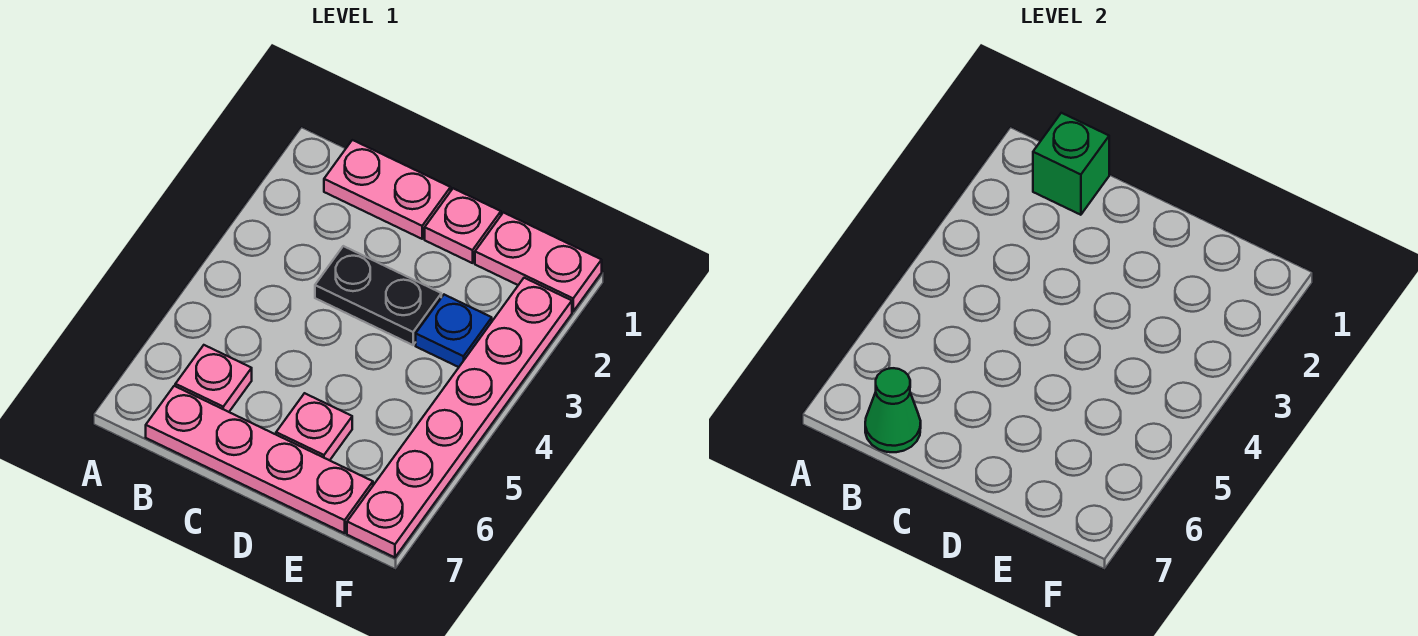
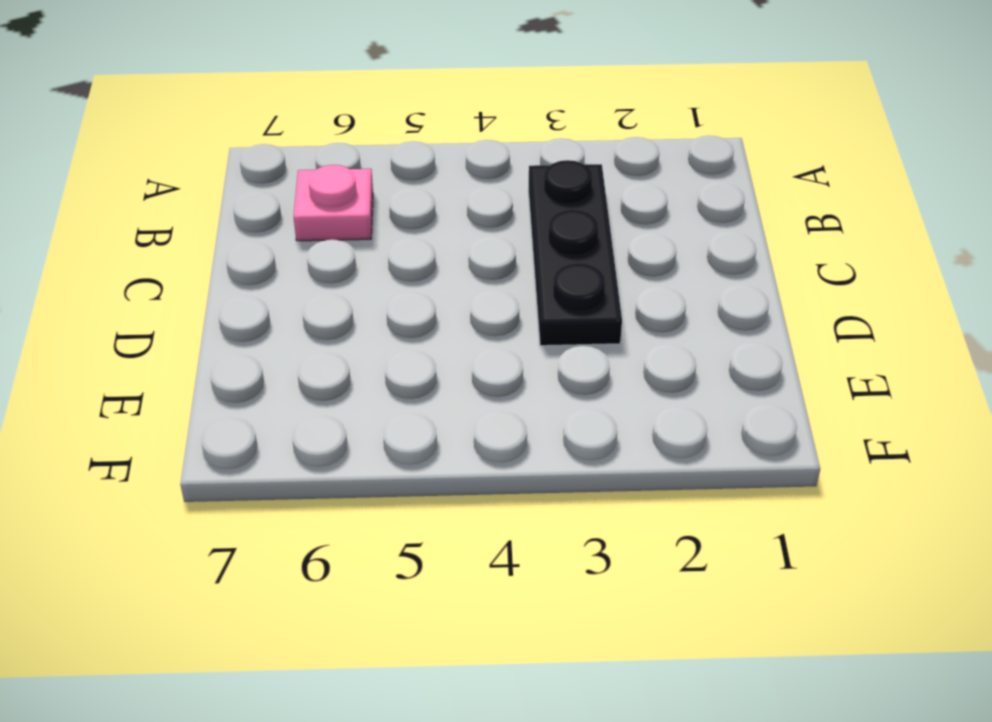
black plate B3:D3 level 1 -> black plate C3:D3 level 1
none -> pink plate B1:C1 level 1
none -> pink plate B7:E7 level 1

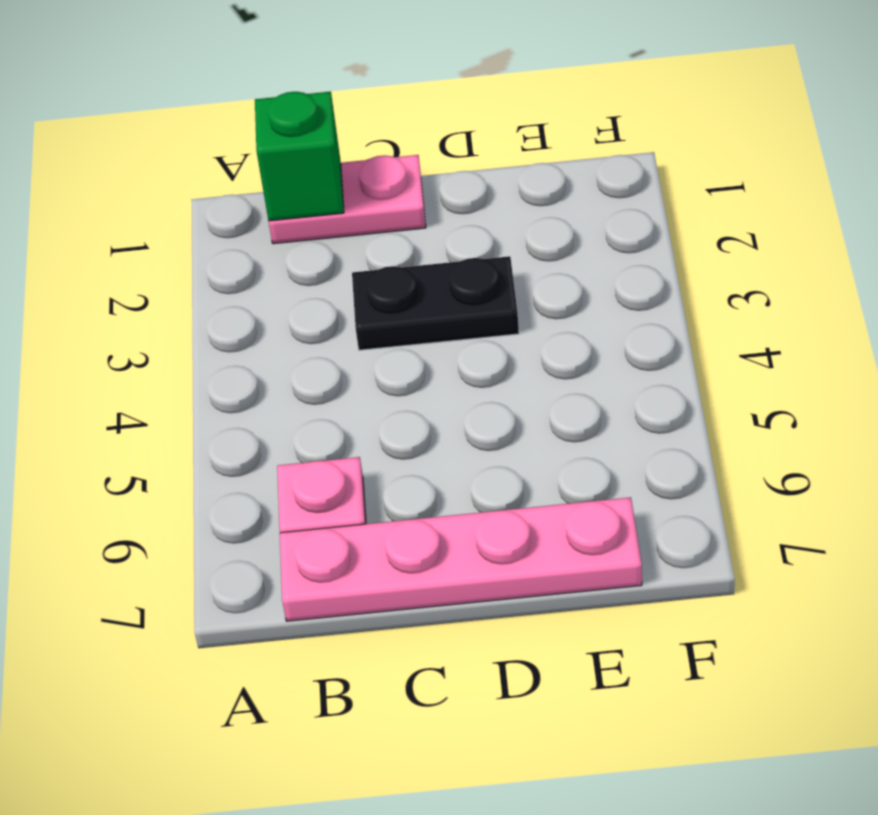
none -> pink plate D1 level 1
none -> pink plate D6 level 1

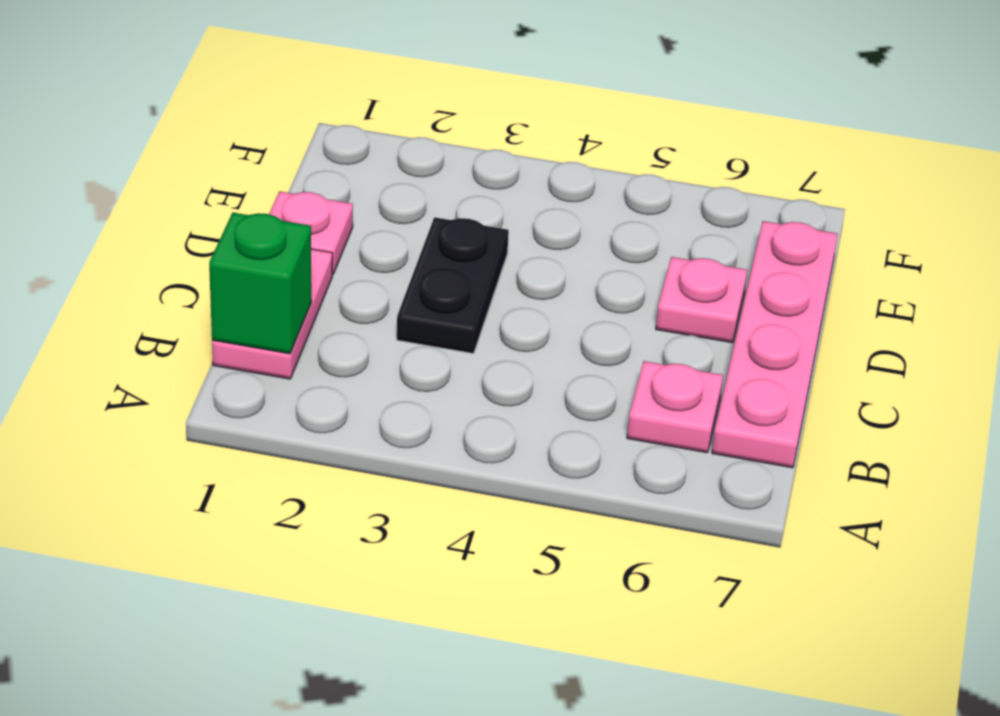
none -> pink plate E1:F1 level 1
none -> blue plate E3 level 1

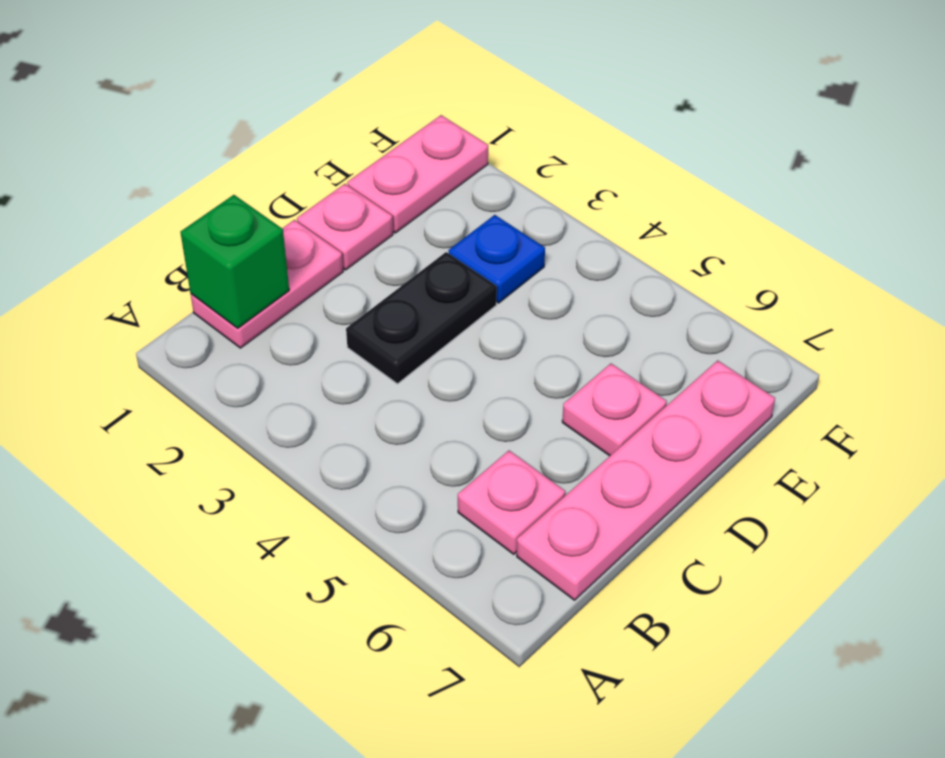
none -> pink plate F2:F7 level 1
none -> green cone B7 level 2

